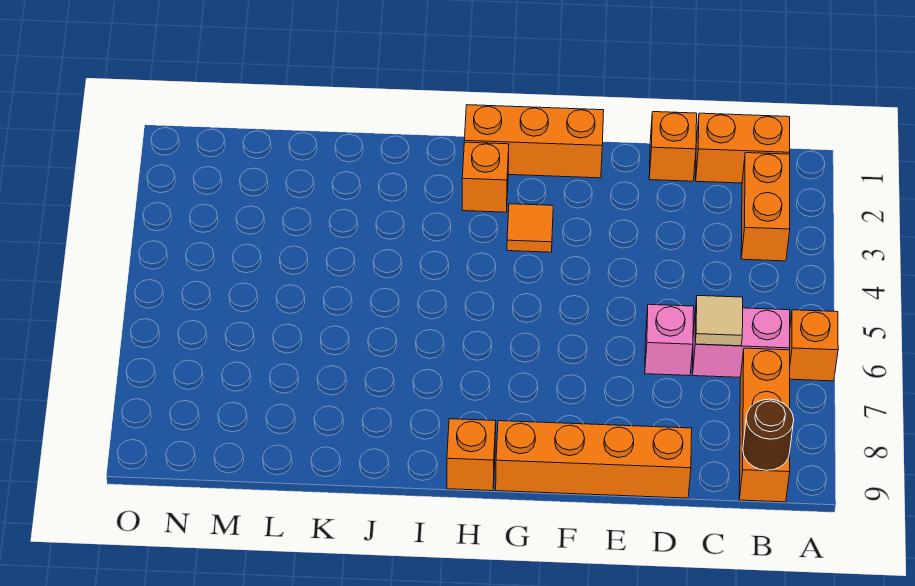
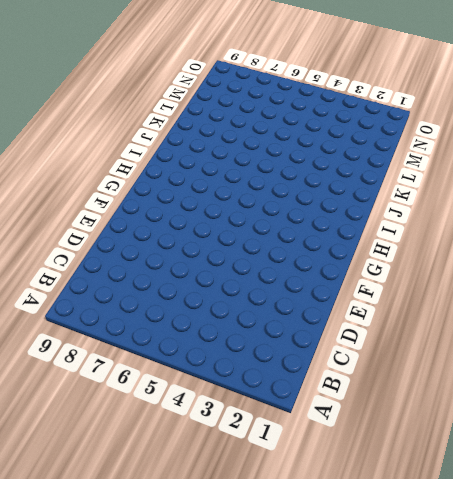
none -> orange brick A6 level 1
none -> orange brick B1:C1 level 1
none -> orange brick B2:B3 level 1

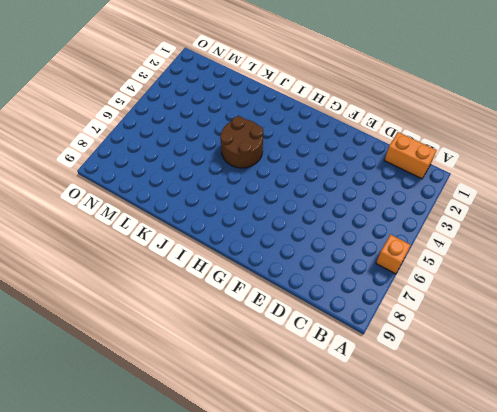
brown round brick I4:J5 level 1 -> none
none -> orange brick B2:B3 level 1
none -> pink brick B6:C6 level 1
none -> orange brick B7:B9 level 1

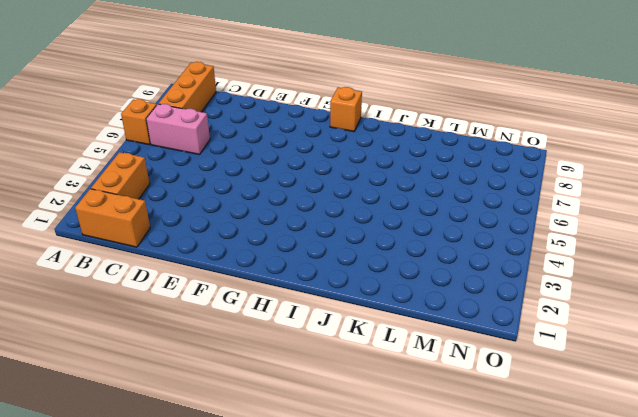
none -> orange brick D1 level 1
none -> pink brick D6 level 1
none -> orange brick D9:G9 level 1

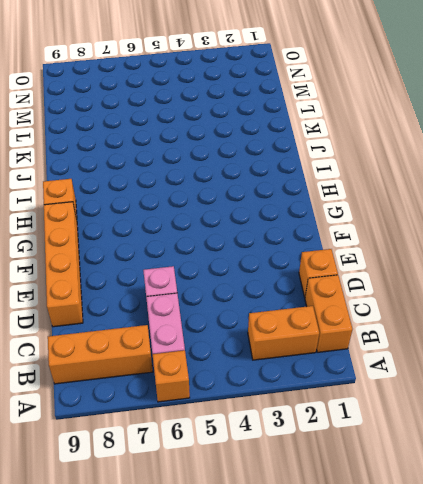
none -> orange brick F1:H1 level 1
none -> orange tile G3 level 1
none -> orange brick H2 level 1

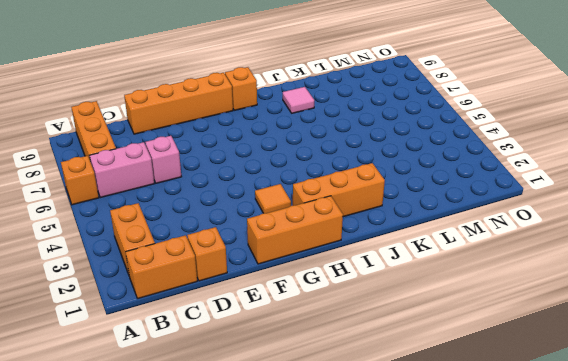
orange brick H2:J2 level 1 -> orange brick H2 level 1
pink tile J8 level 1 -> none
none -> brown round brick B9 level 2
none -> tan tile C6 level 2

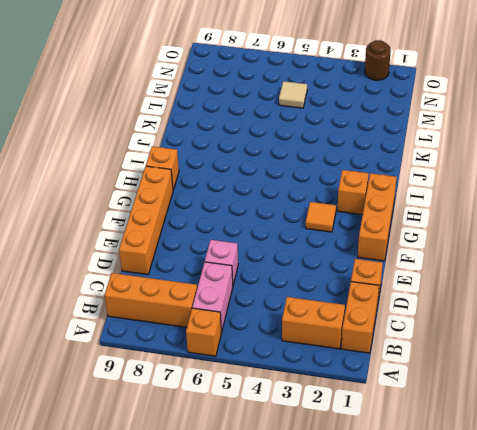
tan tile M5 level 1 -> tan tile C6 level 2
brown round brick O2 level 1 -> brown round brick B9 level 2

